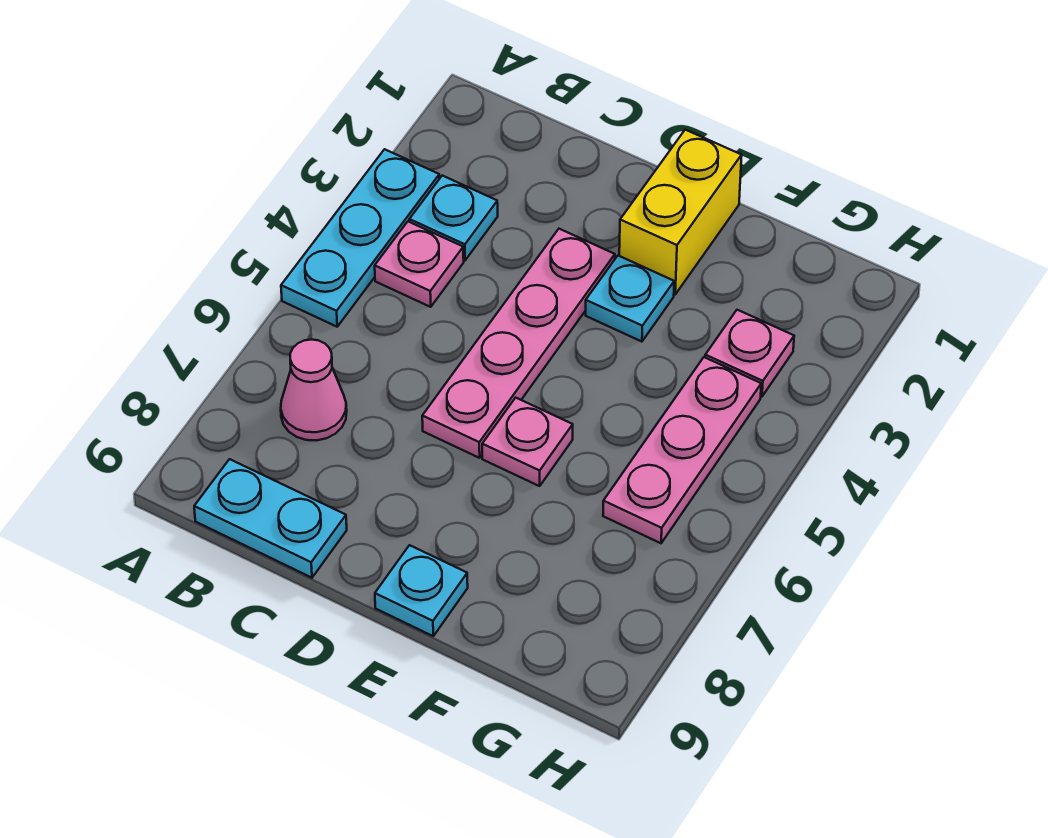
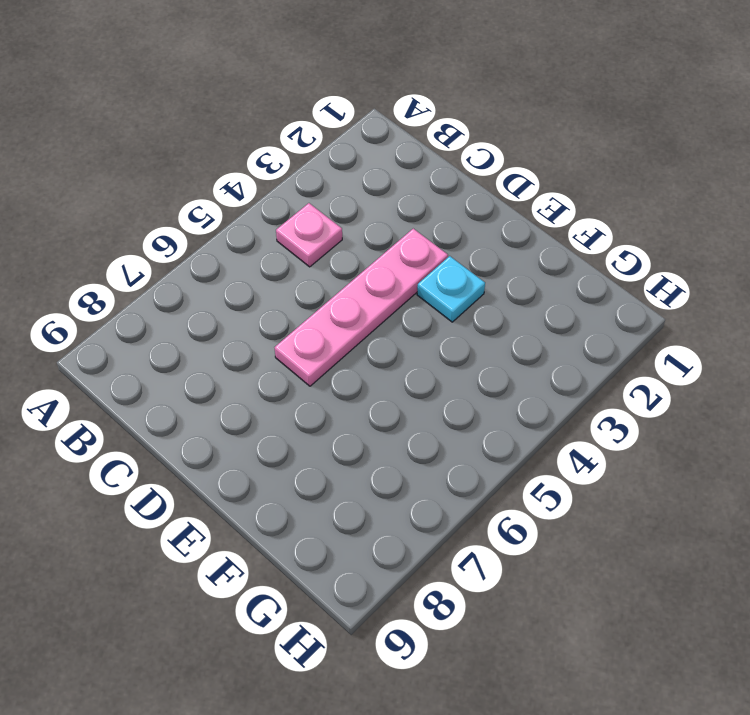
none -> cyan plate A3:A5 level 1
none -> cyan plate B3 level 1
none -> pink cone B7 level 1

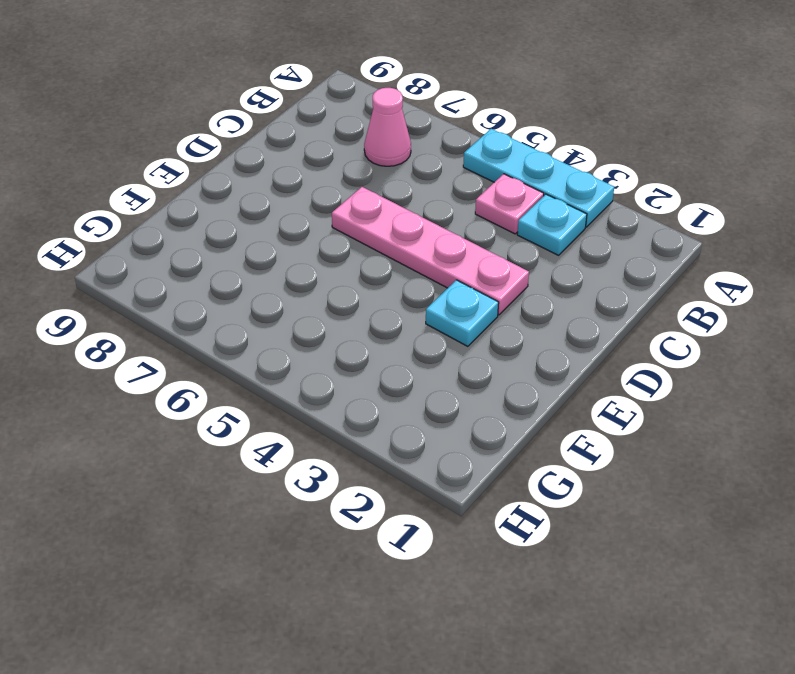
none -> cyan plate B9:C9 level 1
none -> yellow brick E1:E2 level 1
none -> pink plate E6 level 1

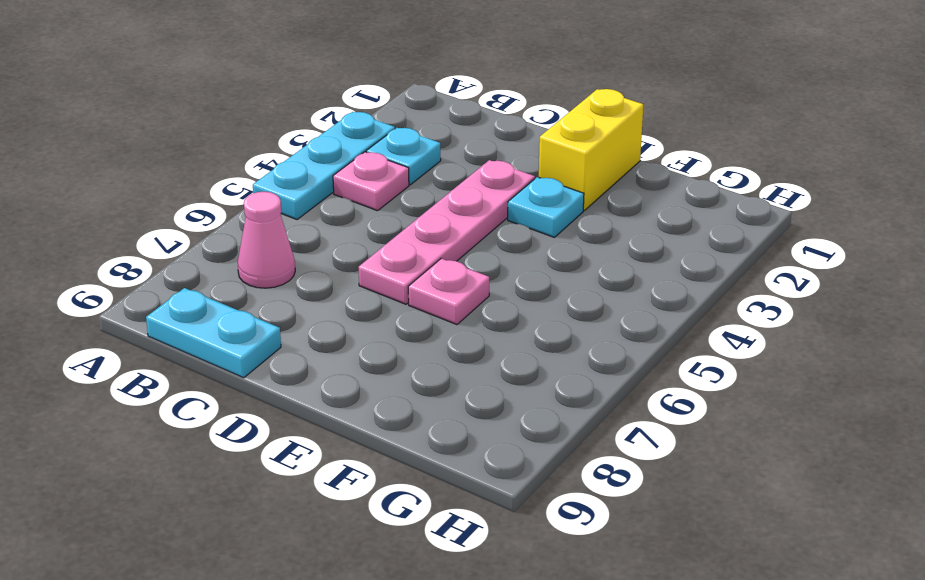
none -> cyan plate E9 level 1
none -> pink plate G3 level 1
none -> pink plate G4:G6 level 1

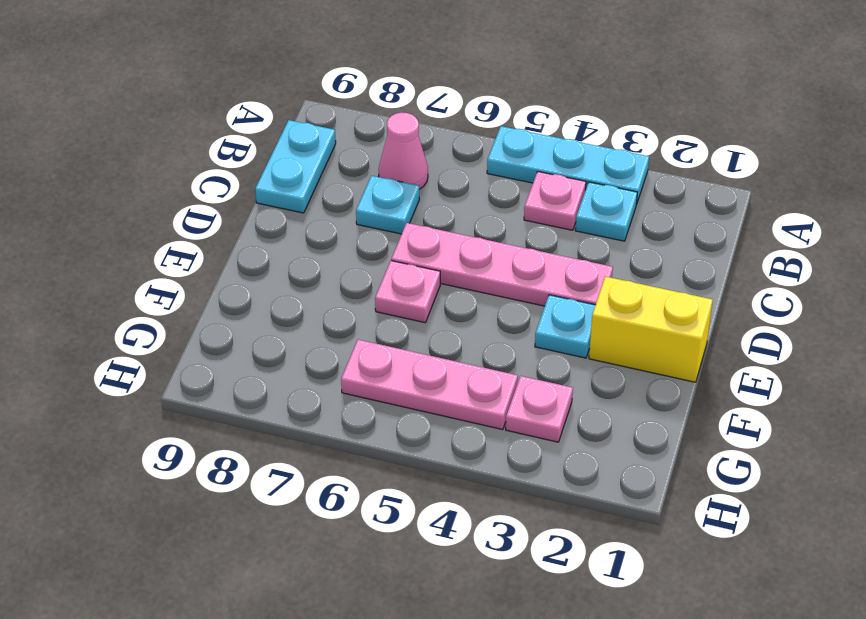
cyan plate C7 level 1 -> cyan plate E9 level 1

